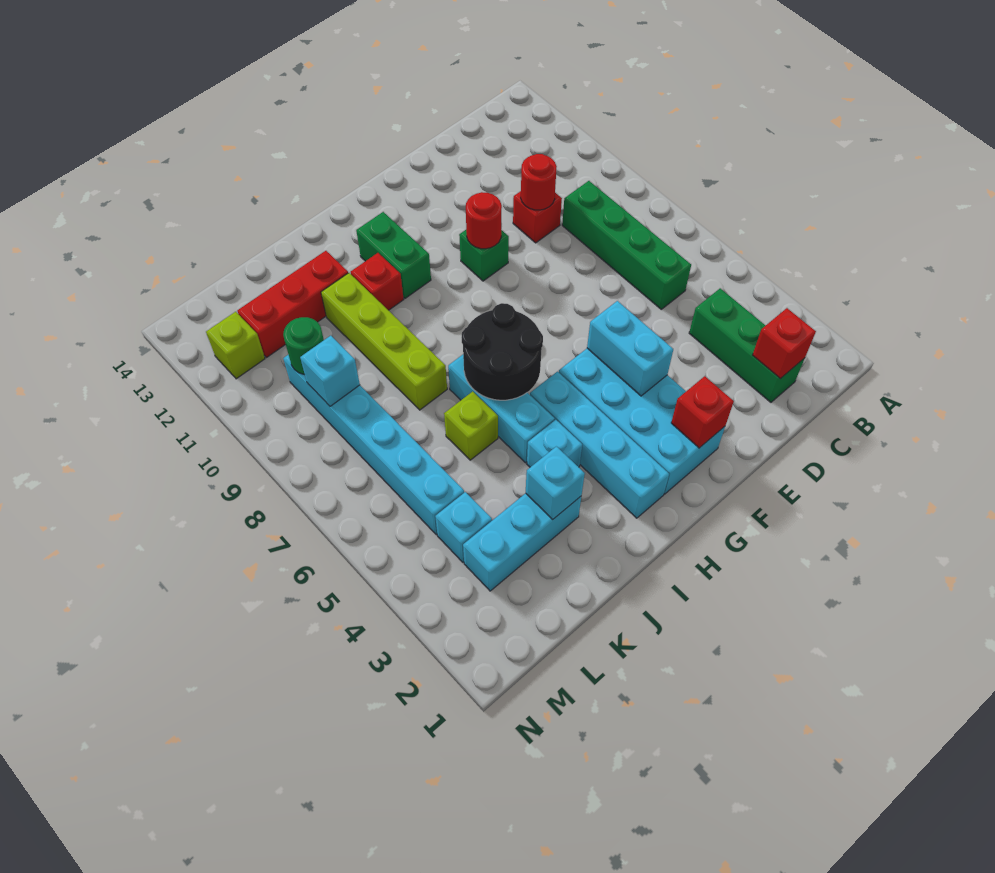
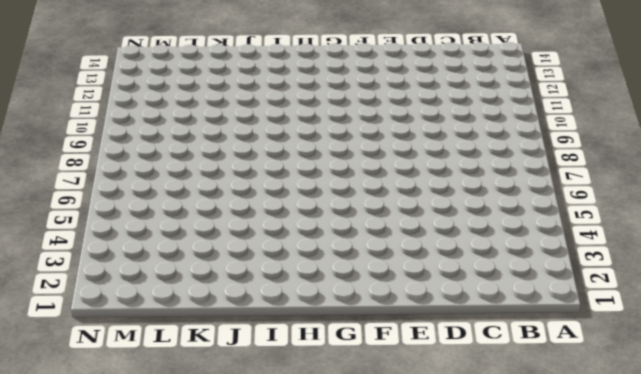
none -> green brick C2:C4 level 1
none -> green brick C6:C9 level 1
none -> red brick D10 level 1

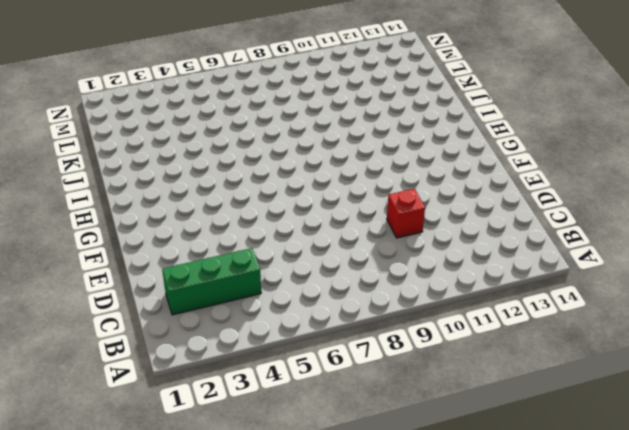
none -> green brick C6:C9 level 1
none -> cyan brick F2:G5 level 1
none -> green brick F10 level 1

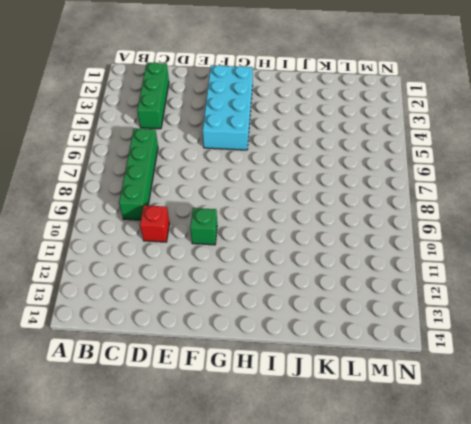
none -> cyan brick H2:H5 level 1
none -> green brick H11:H12 level 1
none -> cyan brick I4 level 1

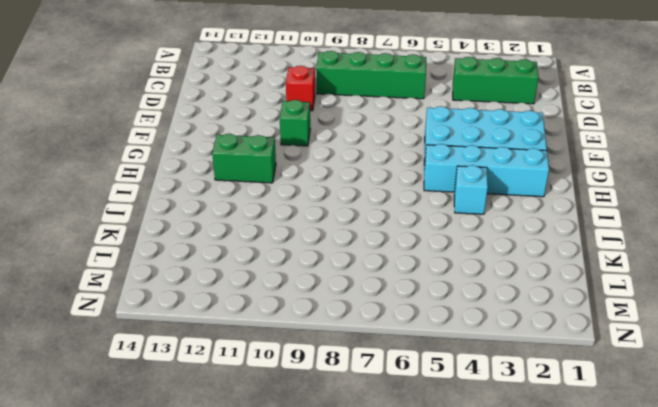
none -> cyan brick I5:I7 level 1
none -> red brick I11 level 1
none -> cyan brick J3:L3 level 1

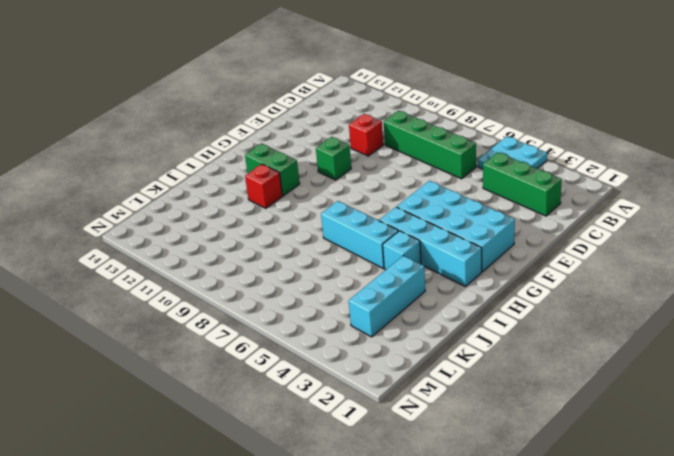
cyan plate A4:B5 level 1 -> none
none -> lime brick J6 level 1
none -> lime brick J8:J11 level 1
none -> red brick J12:L12 level 1

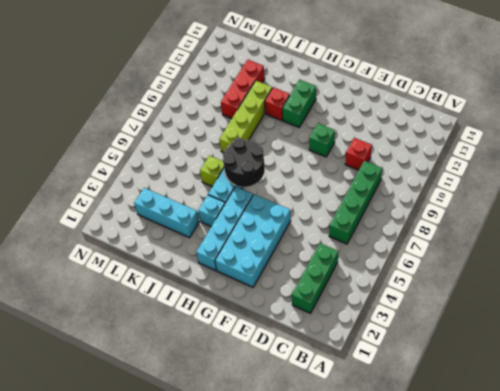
red brick K10:K12 level 1 -> red brick J12:L12 level 1
none -> cyan brick L4 level 1
none -> cyan brick L5:L10 level 1
none -> lime brick M12 level 1

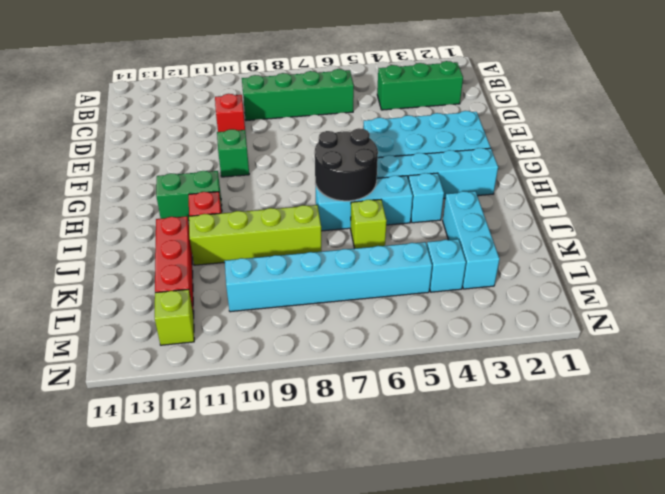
none -> red brick C2 level 2
none -> red round brick D10 level 2
none -> red brick F2 level 2

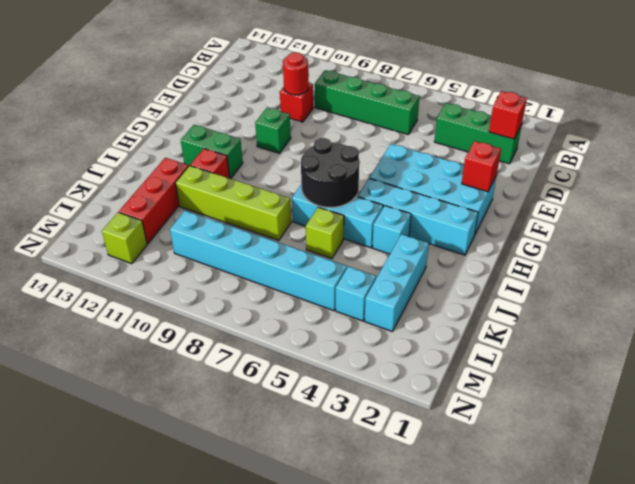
none -> cyan brick F4:F5 level 2
none -> red round brick F10 level 2
none -> cyan brick J3 level 2

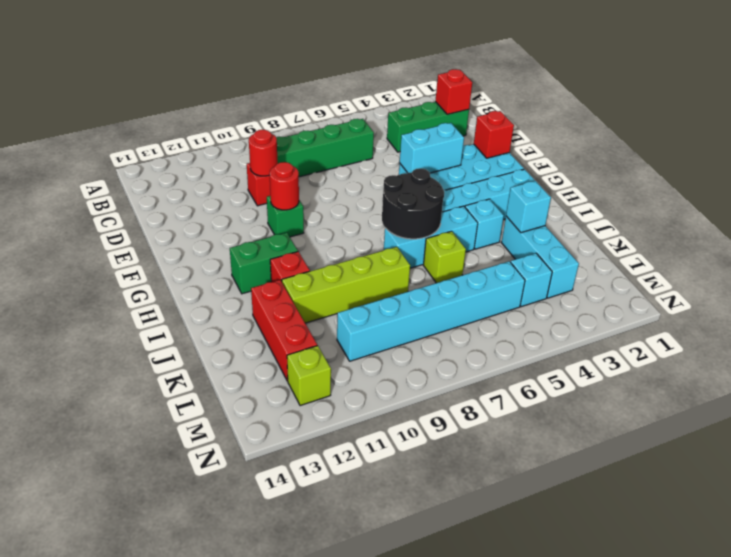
none -> cyan brick L9 level 2
none -> green round brick L10 level 2

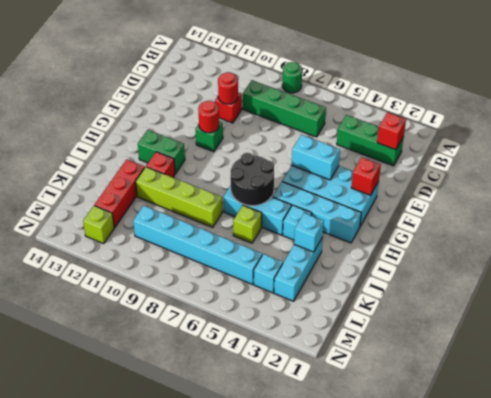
green round brick A8 level 1 -> green round brick L10 level 2
none -> cyan brick L9 level 2

